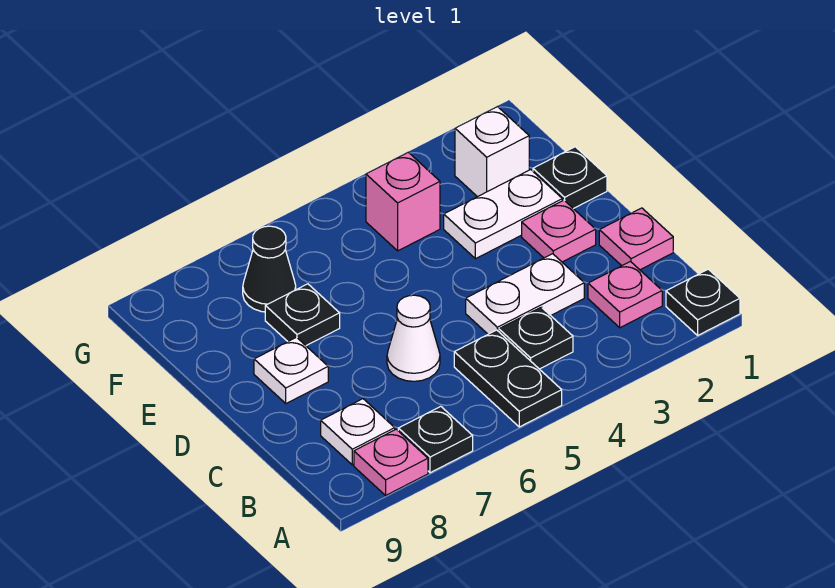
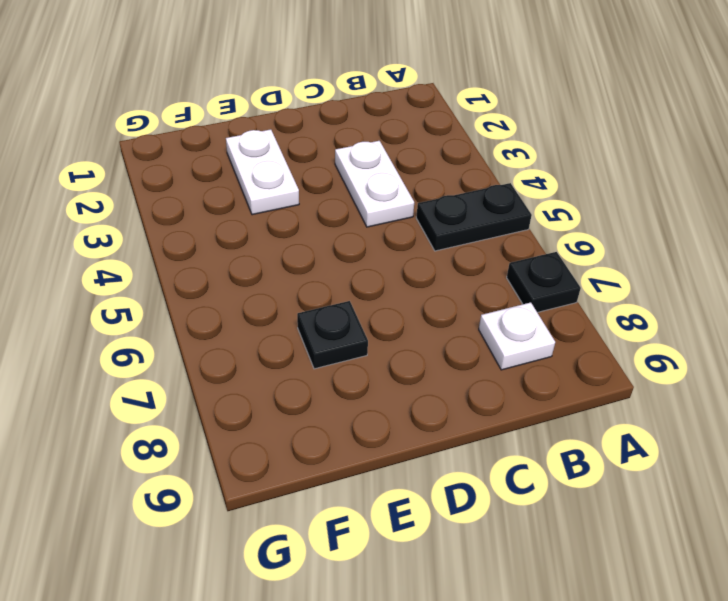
none -> black plate A1 level 1
none -> pink plate A8 level 1
none -> pink plate B2 level 1

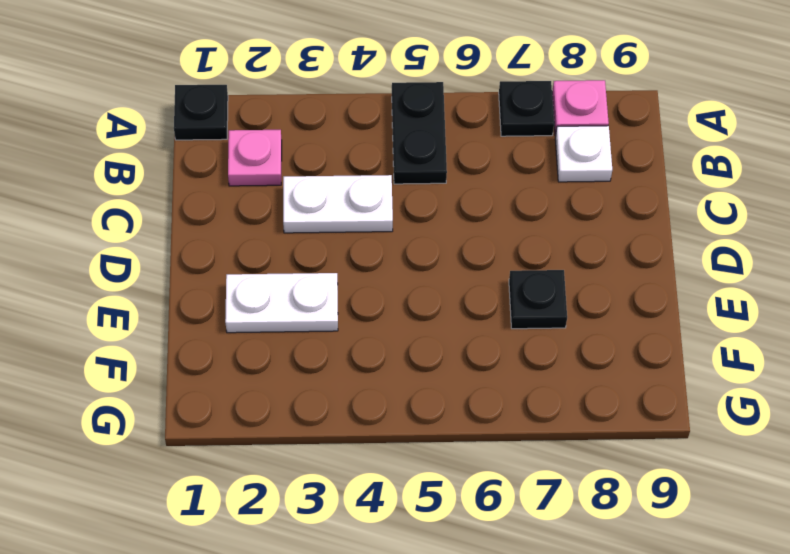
none -> black plate B4 level 1
none -> pink plate C1 level 1
none -> white cone C6 level 1

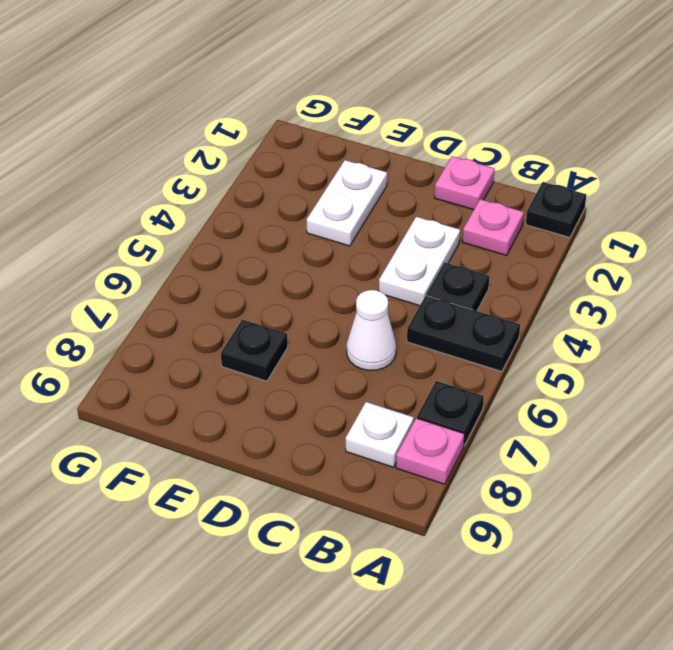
none -> pink plate D2 level 1
none -> white plate D8 level 1
none -> black plate E1 level 1

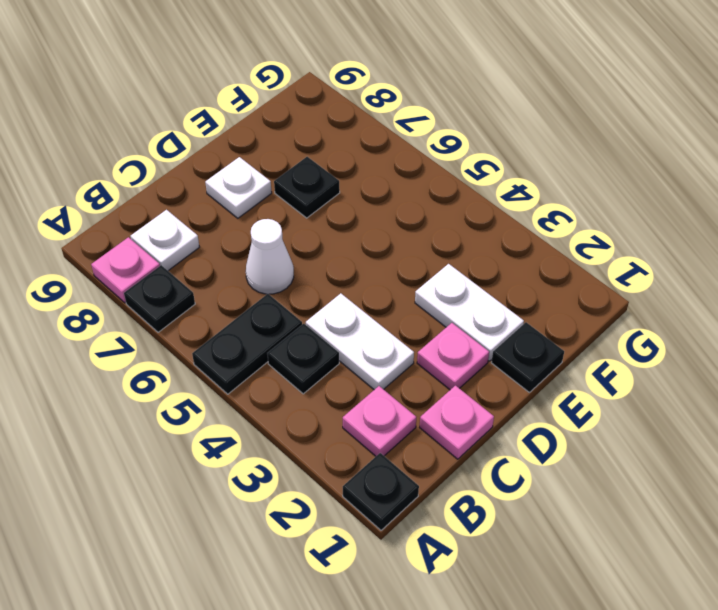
none -> white brick F2 level 1
none -> pink brick F4 level 1
none -> black cone F7 level 1

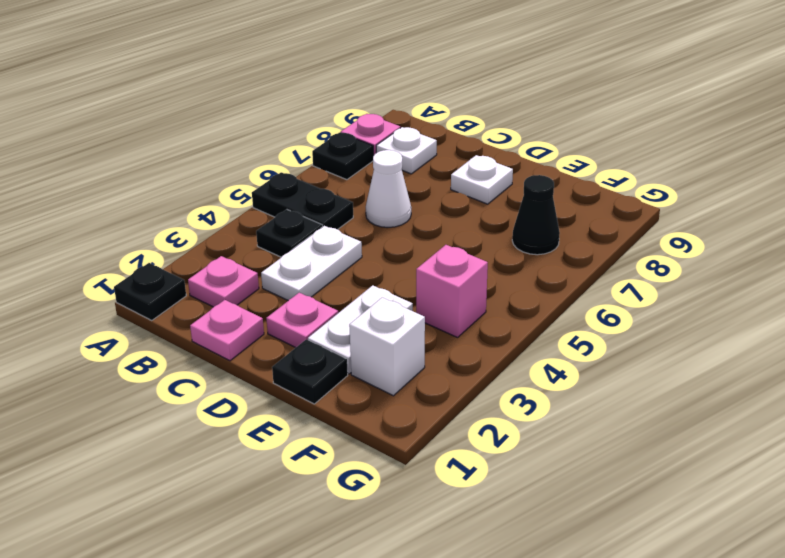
none -> black plate E7 level 1

